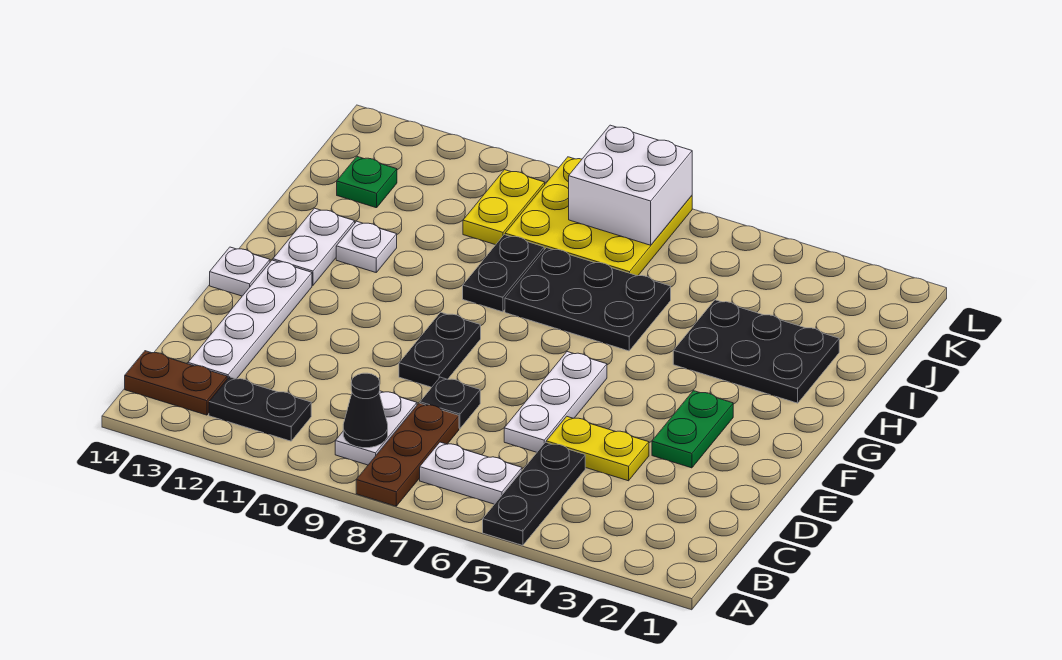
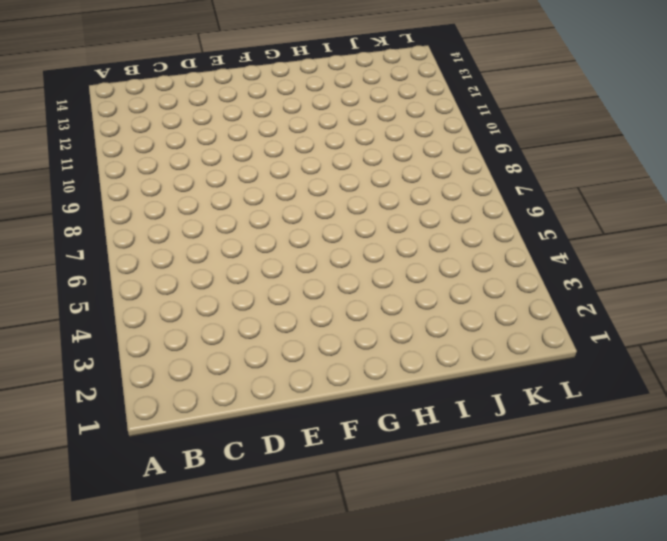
none -> black plate A5:C5 level 1
none -> brown plate A8:C8 level 1
none -> white plate B6:B7 level 1

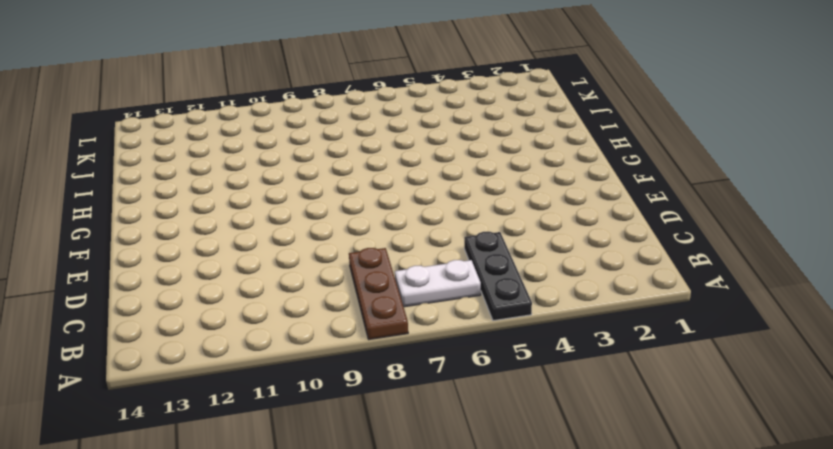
none -> white plate B9:C9 level 1
none -> black plate B11:B12 level 1
none -> brown plate B13:B14 level 1

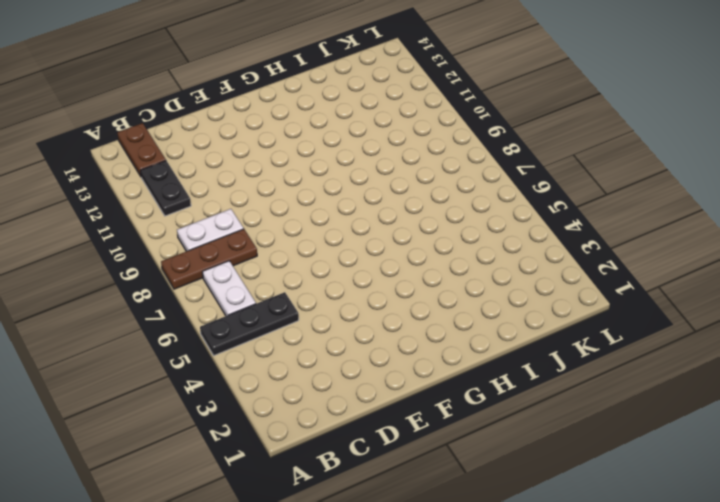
none -> white plate C13:F13 level 1
none -> yellow plate D4:D5 level 1
none -> white plate D6:F6 level 1

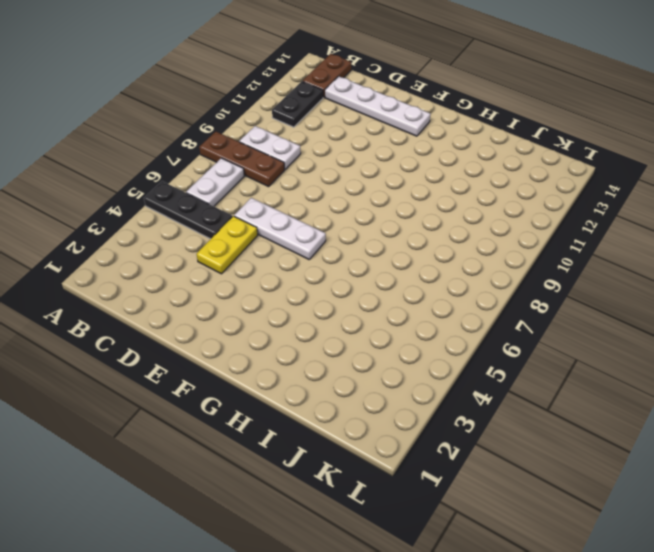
none -> black plate D8 level 1
none -> green plate E3:F3 level 1
none -> black plate E9:F9 level 1

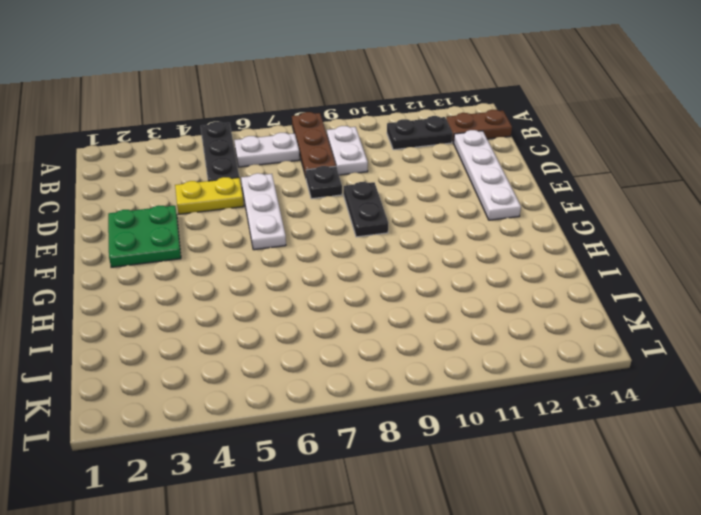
green plate E2:F3 level 1 -> green plate E3:F3 level 1
none -> white plate F14 level 1
none -> white plate G13:H13 level 1
none -> black plate H2:I4 level 1

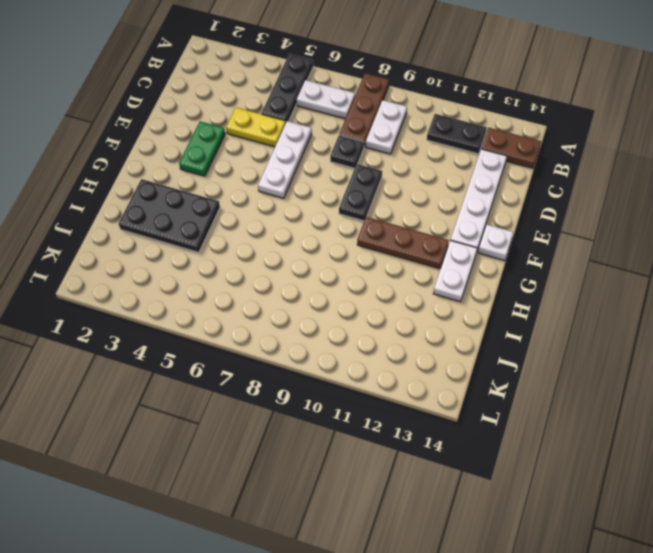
brown plate G10:G12 level 1 -> none
none -> black plate H6:I8 level 1
none -> black plate H9:I9 level 1
none -> white plate H12 level 1

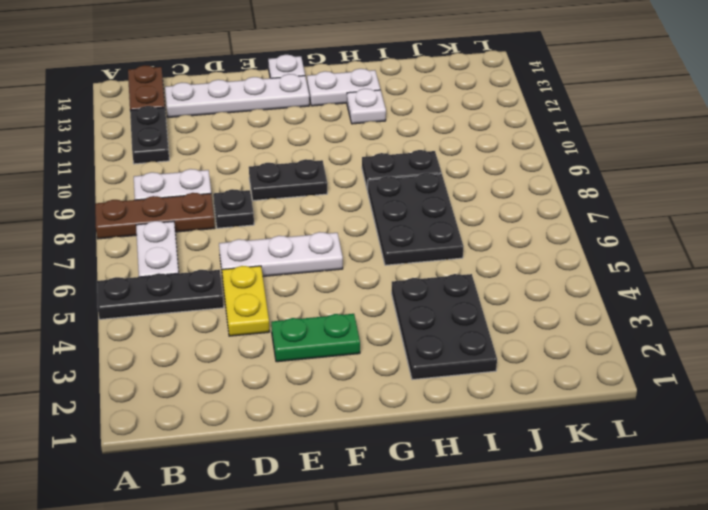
none -> yellow plate J7:L9 level 1
none -> yellow plate J10:K10 level 1
none -> green plate J13 level 1

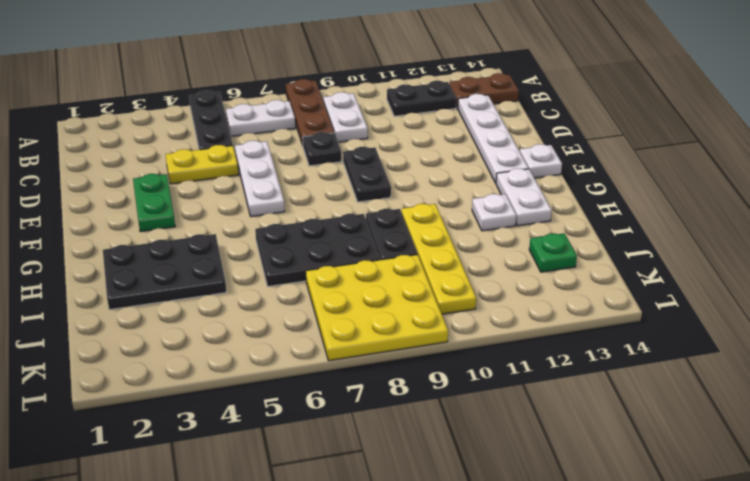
yellow plate H10:K10 level 1 -> yellow plate J10:K10 level 1
none -> black cone B9 level 2
none -> white brick K7:L8 level 2

